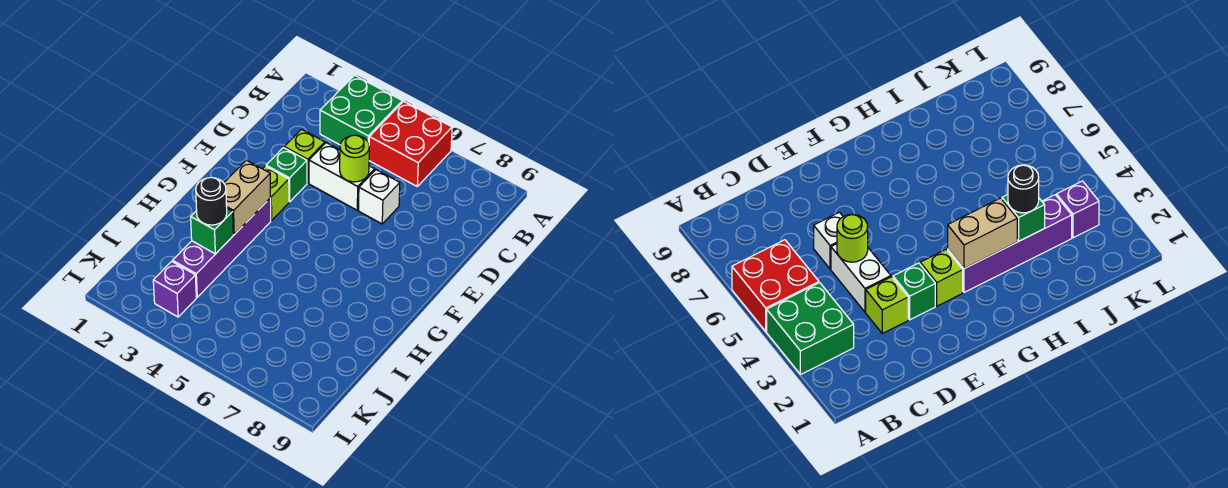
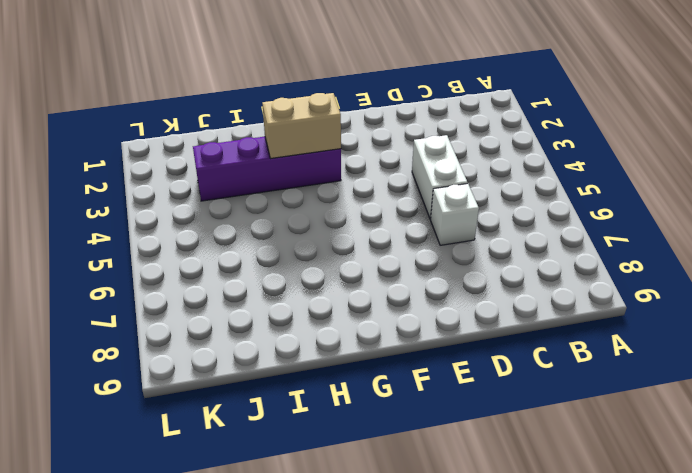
none -> green brick A3:B4 level 1
none -> red brick A5:B6 level 1
none -> lime brick D3 level 1

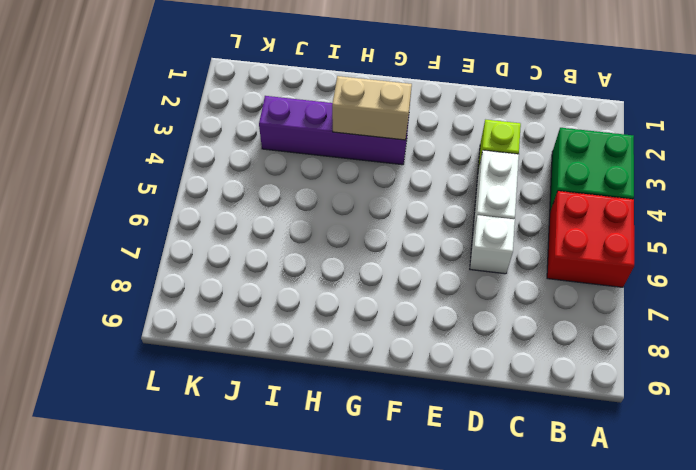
none -> green brick E3 level 1
none -> lime brick F3 level 1
none -> purple brick K3 level 1

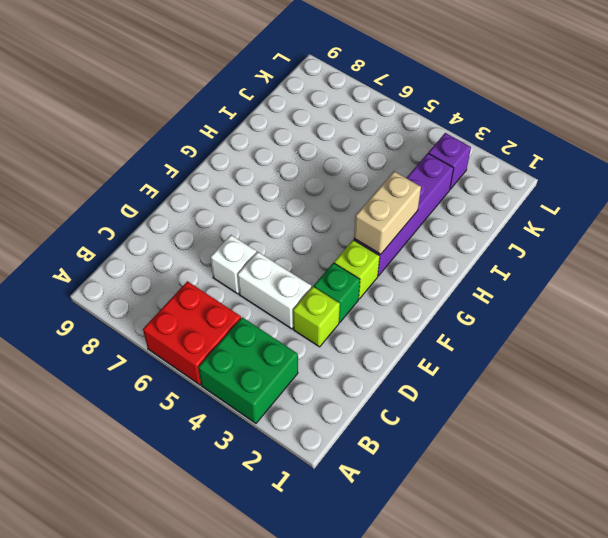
none -> lime round brick D5 level 2
none -> green brick I3 level 2
none -> black round brick I3 level 3

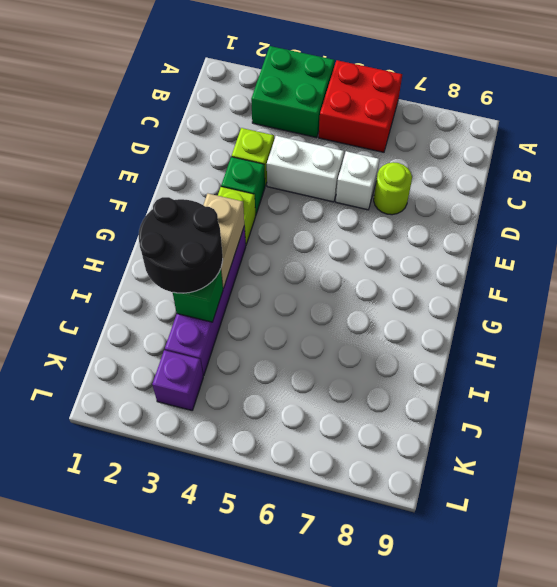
lime round brick D7 level 1 -> lime round brick D5 level 2
black round brick H2:I3 level 3 -> black round brick I3 level 3

